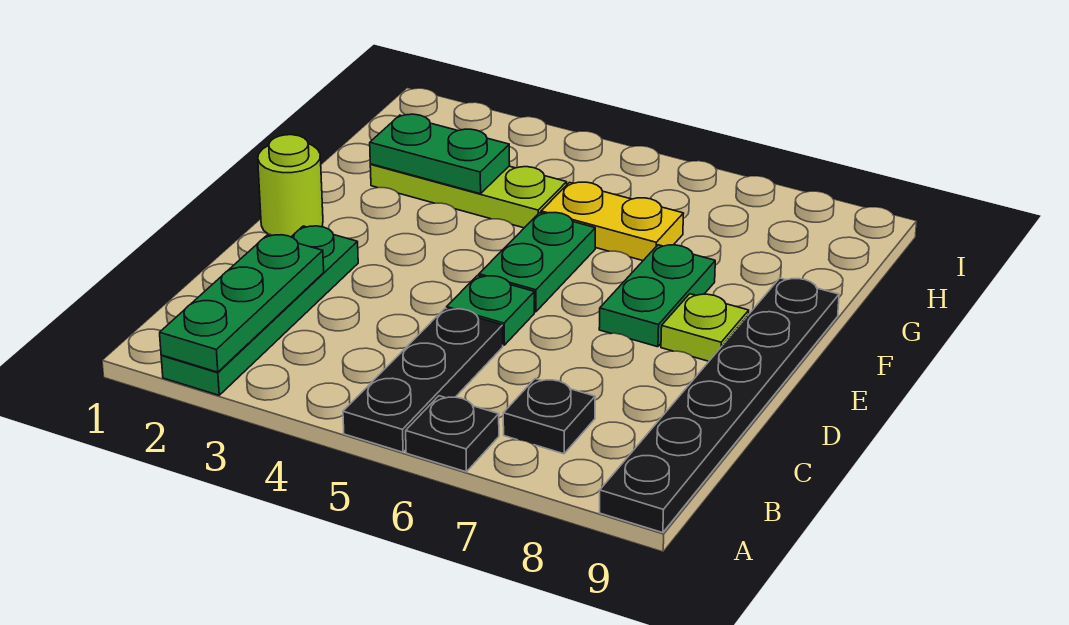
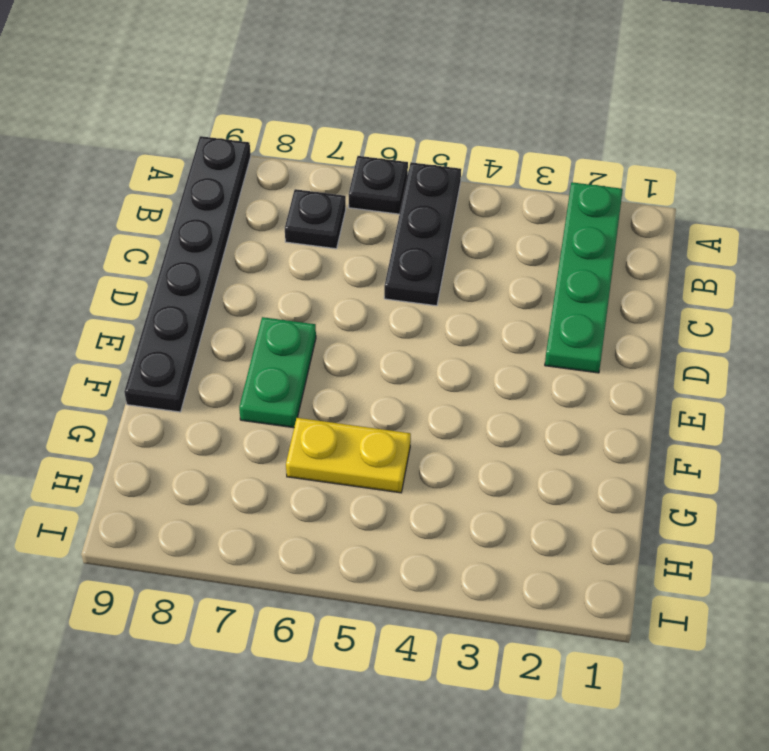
none -> green plate D5 level 1
none -> lime round brick E1 level 1
none -> green plate E5:F5 level 1

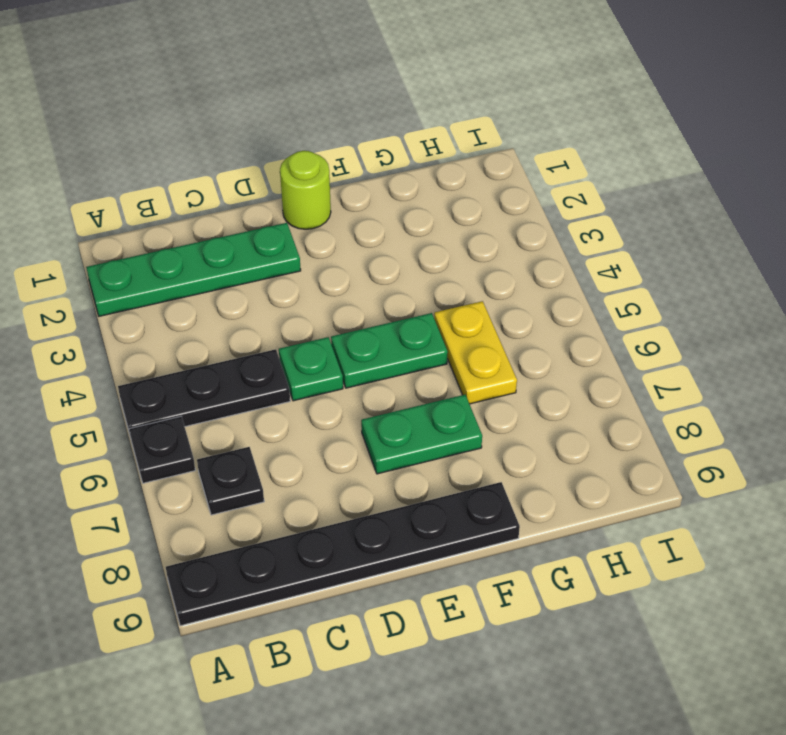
none -> lime plate E8 level 1
none -> lime plate G2:G4 level 1
none -> green plate A2:C2 level 2

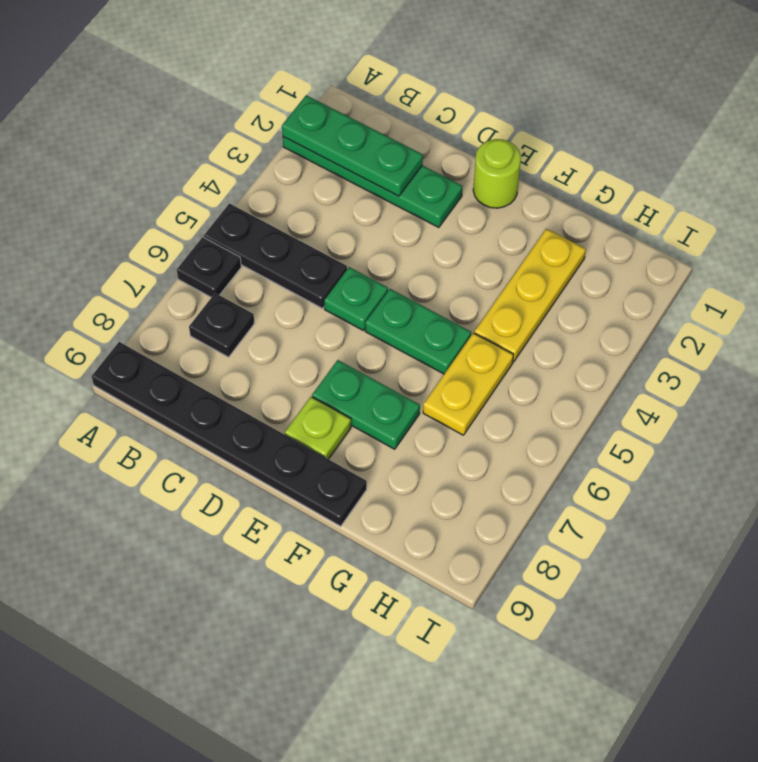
yellow plate G2:G4 level 1 -> lime plate G2:G4 level 1
none -> green plate G2:G3 level 2

